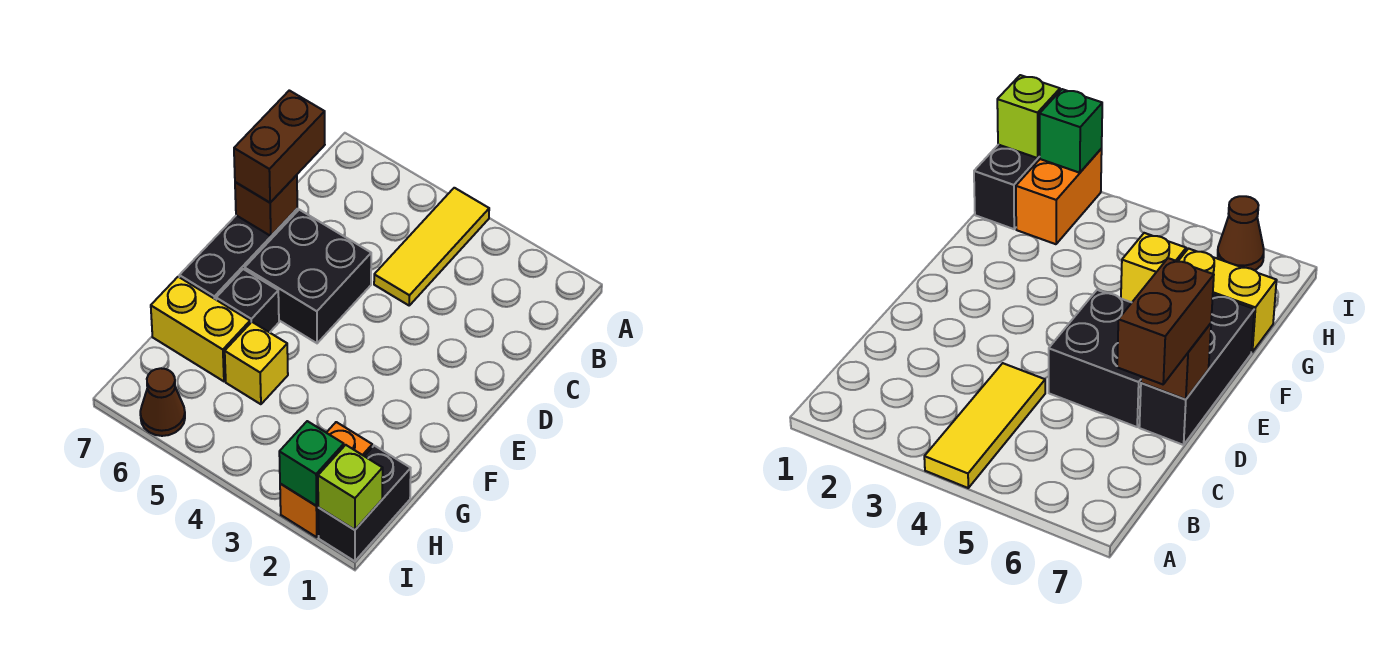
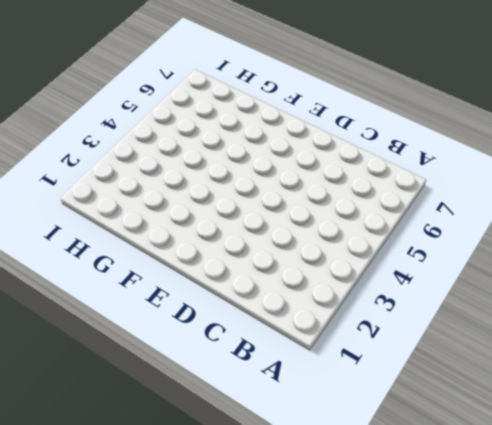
none -> yellow tile A4:C4 level 1
none -> black brick D5:E6 level 1
none -> black brick D7:F7 level 1

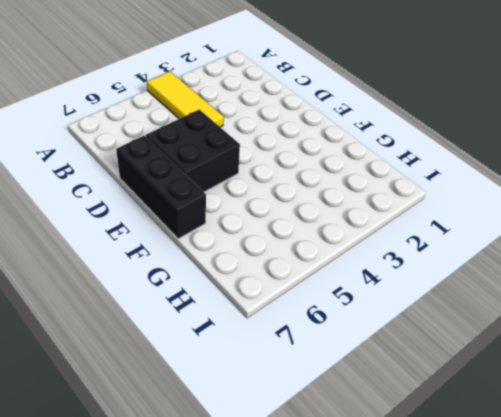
none -> black brick F6 level 1
none -> yellow brick G5 level 1
none -> yellow brick G6:G7 level 1

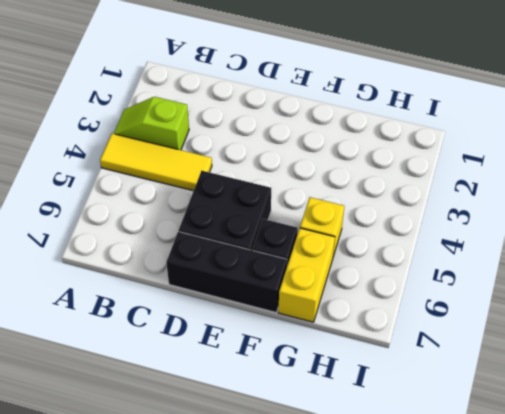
lime slope A3:B3 level 1 top B -> none
none -> black brick H1:I1 level 1
none -> orange brick H2:I2 level 1
none -> brown cone I6 level 1

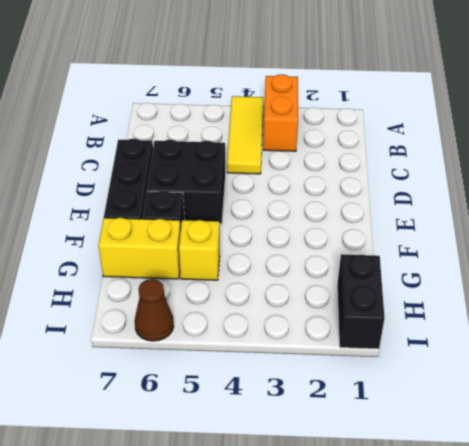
orange brick A3:B3 level 1 -> orange brick H2:I2 level 1
none -> brown brick D7 level 2
none -> lime brick I1 level 2
none -> green brick I2 level 2

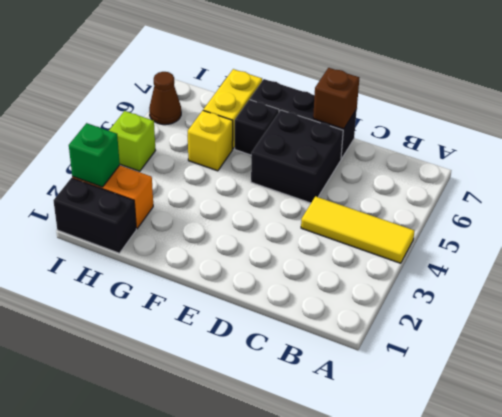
lime brick I4 level 1 -> lime brick I1 level 2
none -> brown brick C7:D7 level 3

